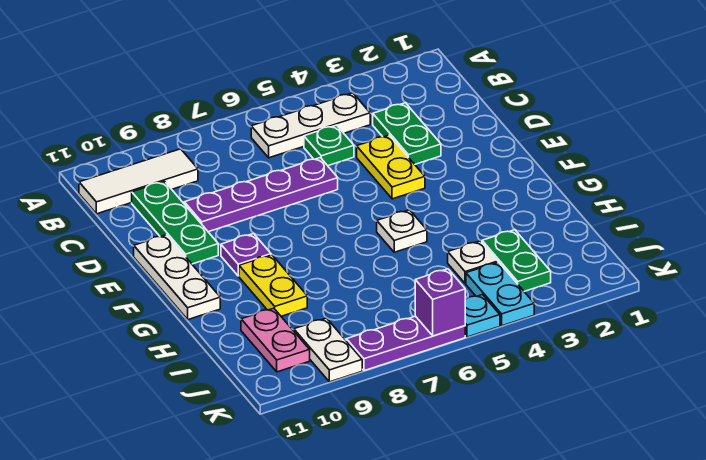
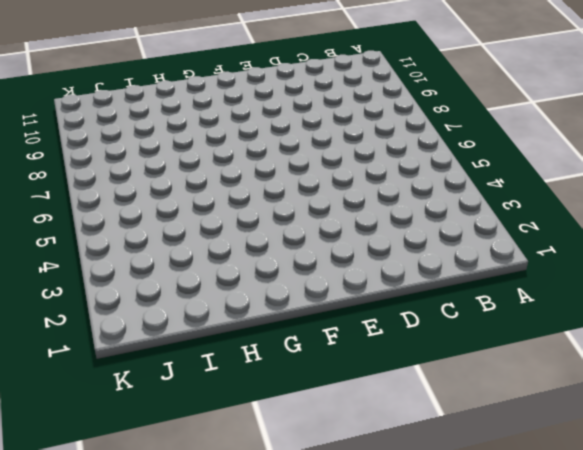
none -> white plate B4:B6 level 1
none -> white tile B9:B11 level 1
none -> green plate C3:D3 level 1

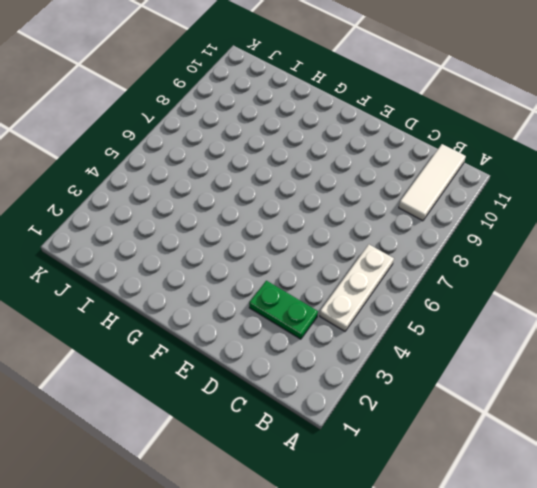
none -> green plate C5 level 1
none -> green plate C10:E10 level 1
none -> yellow plate D4:E4 level 1

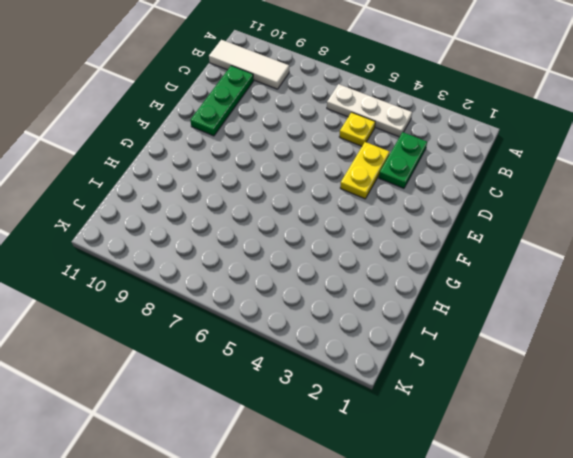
yellow plate C5 level 1 -> green plate C5 level 1
none -> purple plate D6:D9 level 1
none -> white plate E11:G11 level 1
none -> purple plate F9 level 1

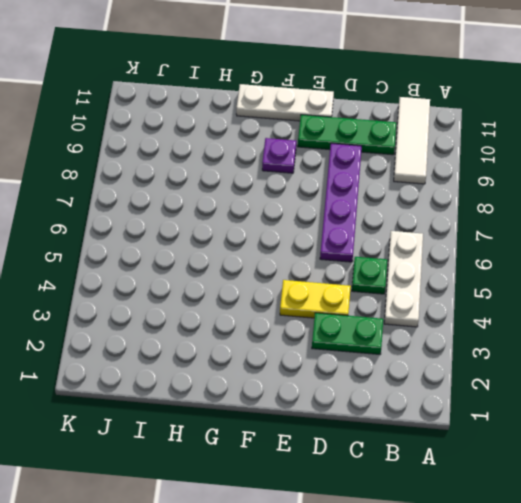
none -> white plate G5 level 1
none -> yellow plate G9:H9 level 1
none -> green plate I3:J3 level 1

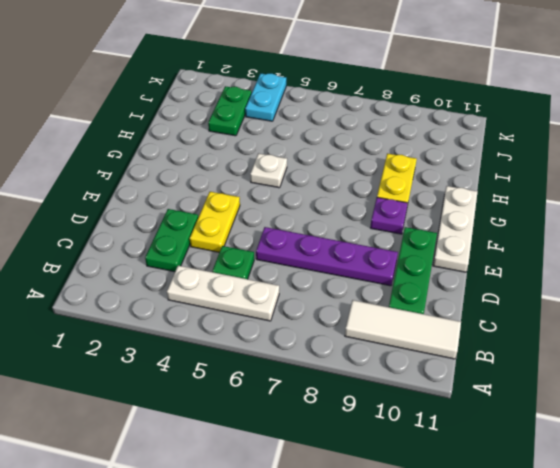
none -> white plate I4 level 1
none -> pink plate I10:J10 level 1
none -> white plate J9:K9 level 1

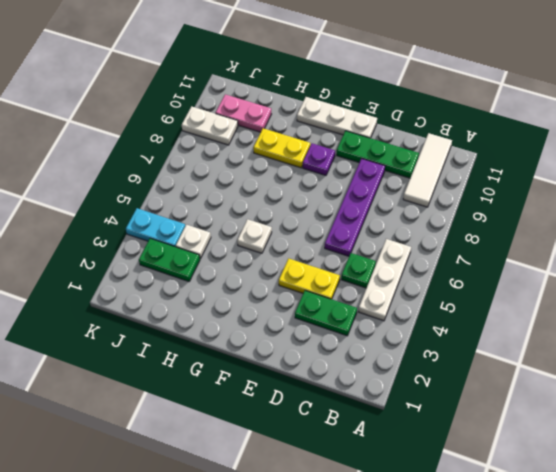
none -> cyan plate K5 level 1
none -> purple plate K6:K8 level 1
none -> purple brick K6 level 2

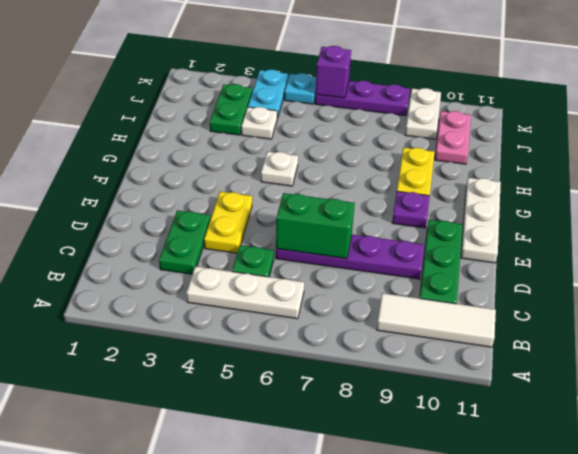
green brick D6:D7 level 2 -> none

